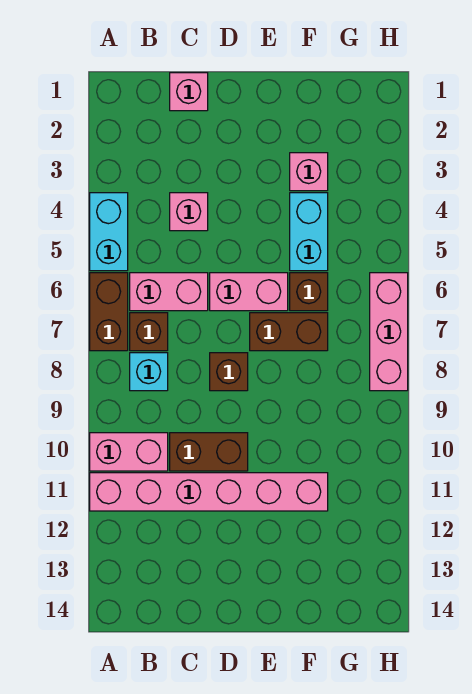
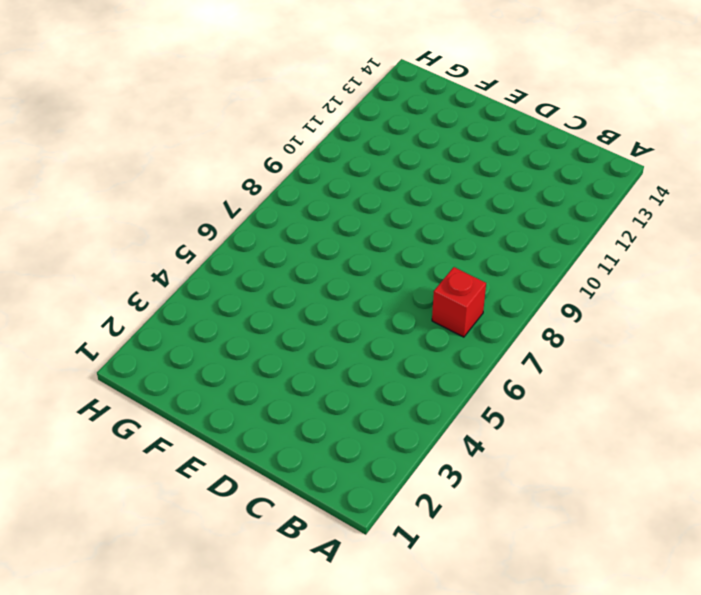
red brick B7 level 1 -> brown brick B7 level 1
none -> cyan brick A4:A5 level 1
none -> brown brick A6:A7 level 1
none -> pink brick A10:B10 level 1

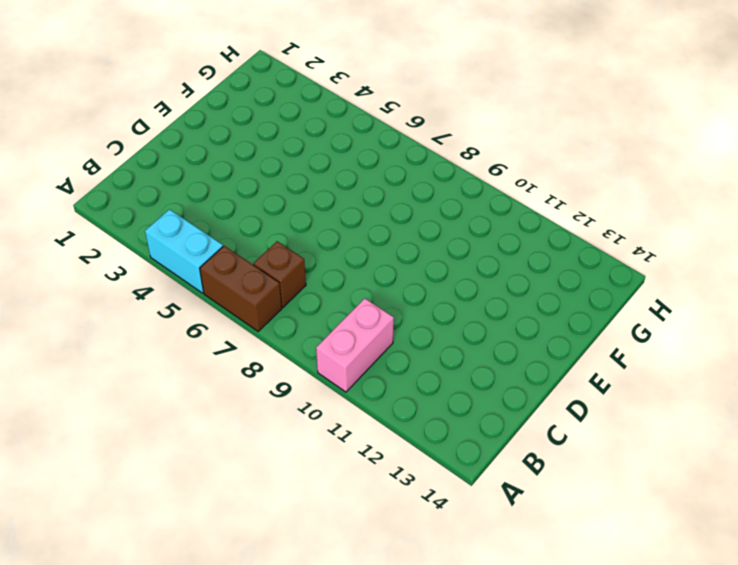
none -> pink brick A11:F11 level 1
none -> pink brick B6:C6 level 1
none -> cyan brick B8 level 1

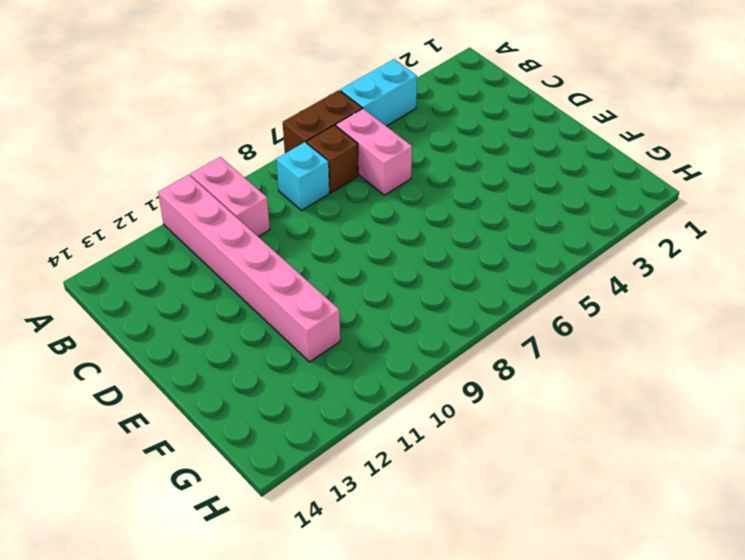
none -> pink brick C1 level 1
none -> pink brick C4 level 1
none -> brown brick C10:D10 level 1

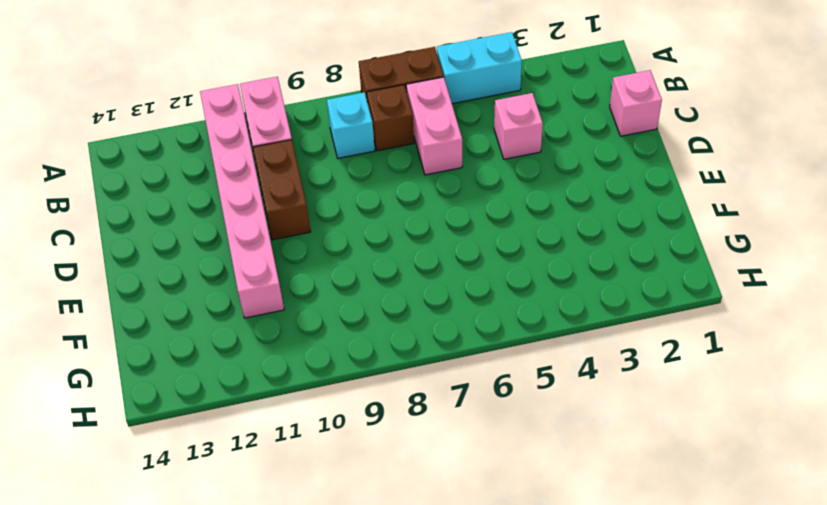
none -> pink brick D6:E6 level 1
none -> brown brick D8 level 1
none -> brown brick E7:F7 level 1

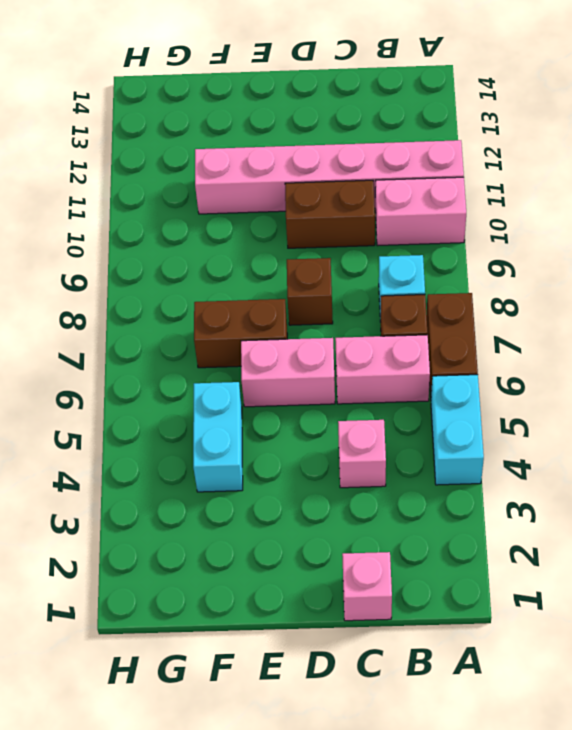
none -> pink brick F3 level 1
none -> brown brick F6 level 1
none -> pink brick H6:H8 level 1

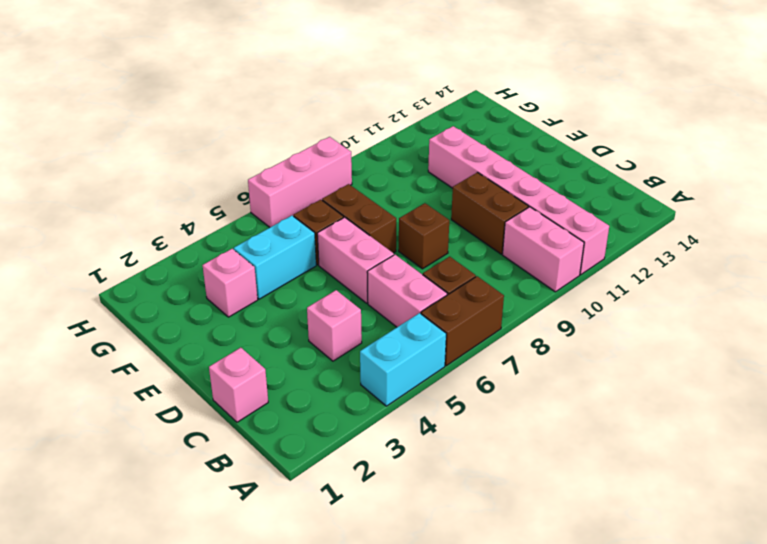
none -> cyan brick B8 level 1

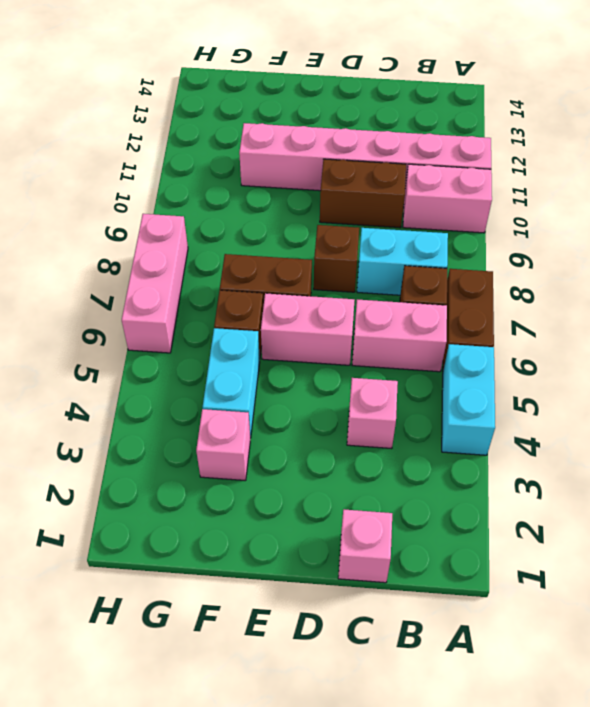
cyan brick B8:C8 level 1 -> cyan brick B8 level 1

